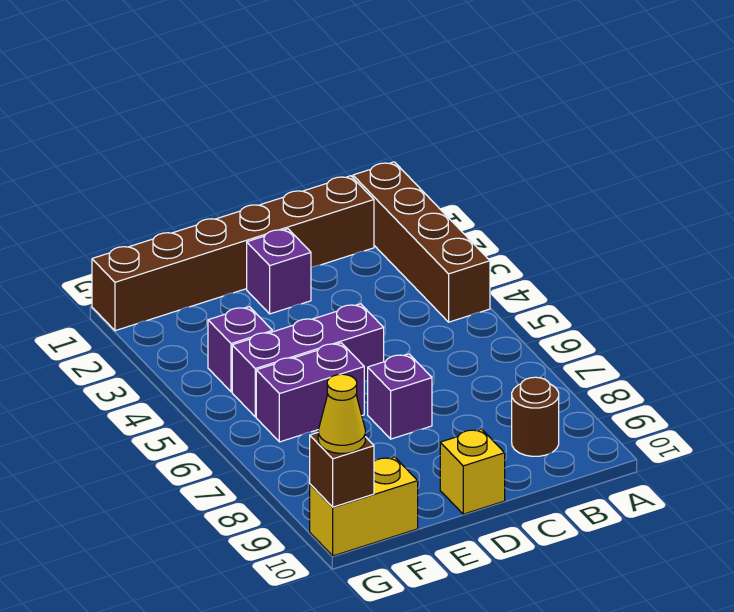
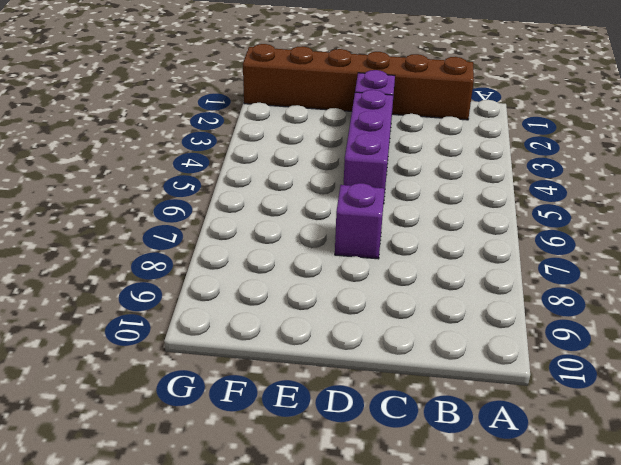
purple brick D3:D5 level 1 -> purple brick D5:F5 level 1
none -> brown brick A1:A4 level 1
none -> brown round brick B9 level 1
none -> yellow brick D10 level 1

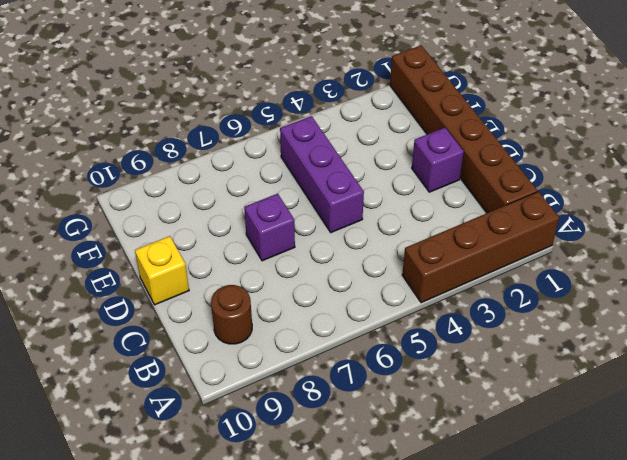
none -> purple brick E6:F6 level 1
none -> purple brick F4 level 1
none -> yellow brick F10:G10 level 1

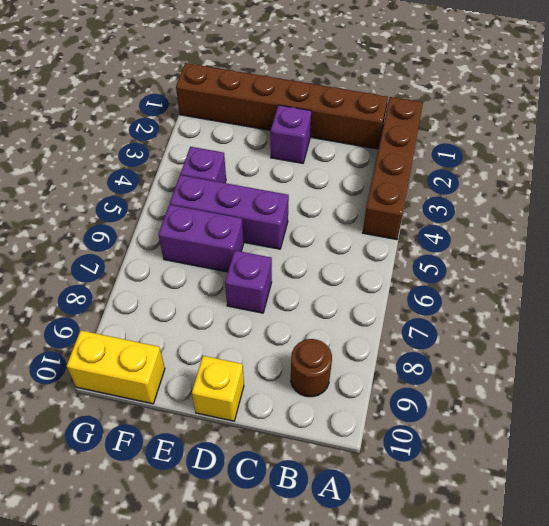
none -> brown brick G10 level 2
none -> yellow cone G10 level 3

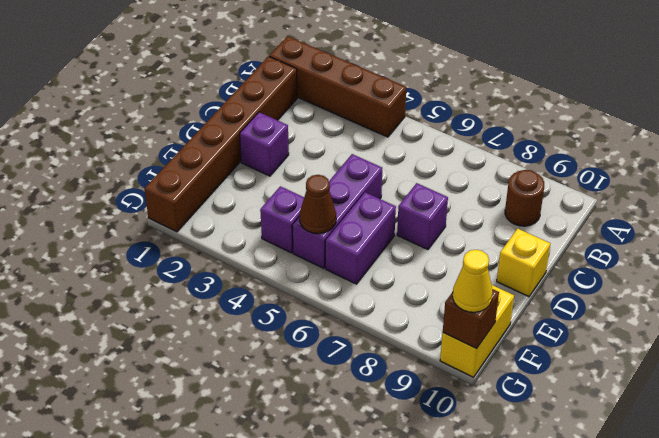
brown cone F5 level 2 -> none

